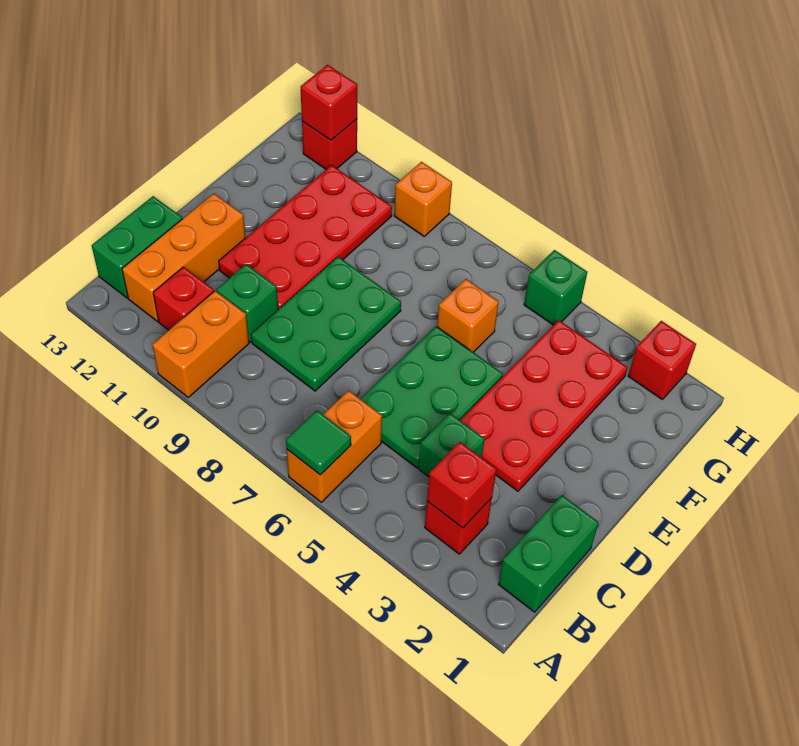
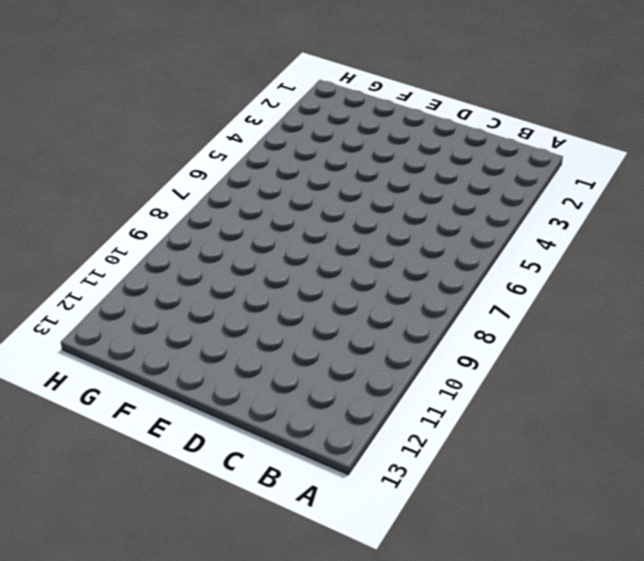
none -> orange brick A6:B6 level 1
none -> orange brick A10:B10 level 1
none -> green brick B1:C1 level 1

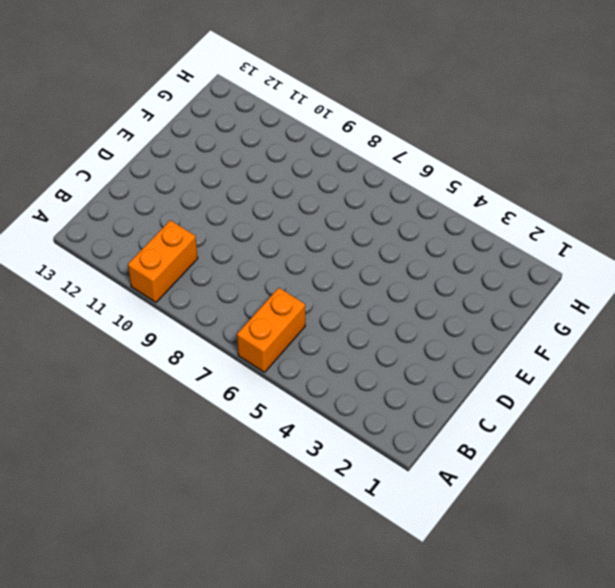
none -> green brick B1:C1 level 1
none -> red brick B3 level 1
none -> red brick B11 level 1

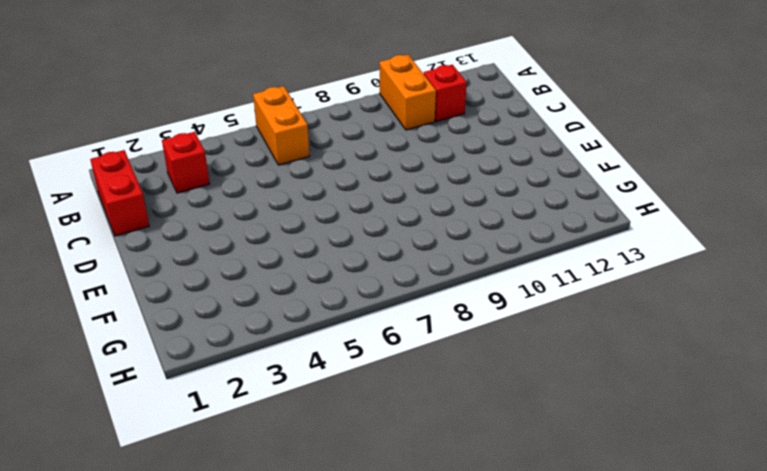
red brick B1:C1 level 1 -> green brick B1:C1 level 1
none -> orange brick B12:D12 level 1
none -> green brick B13:C13 level 1
none -> green brick C4 level 1

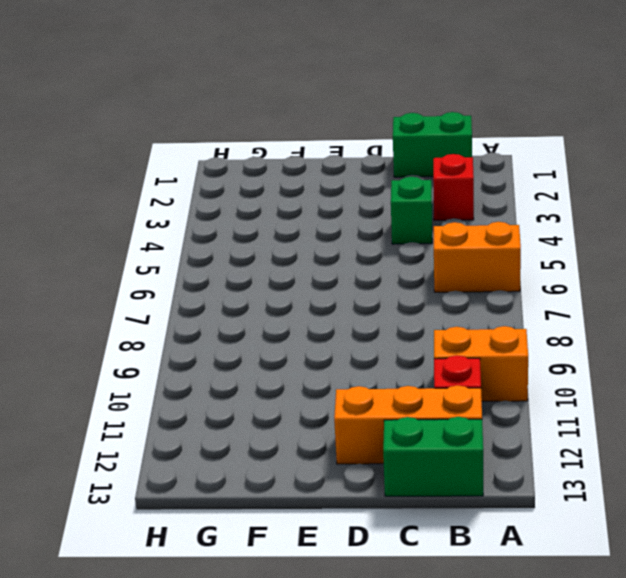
none -> green plate C5:E6 level 1
none -> green plate C8:E9 level 1
none -> green brick C10 level 1

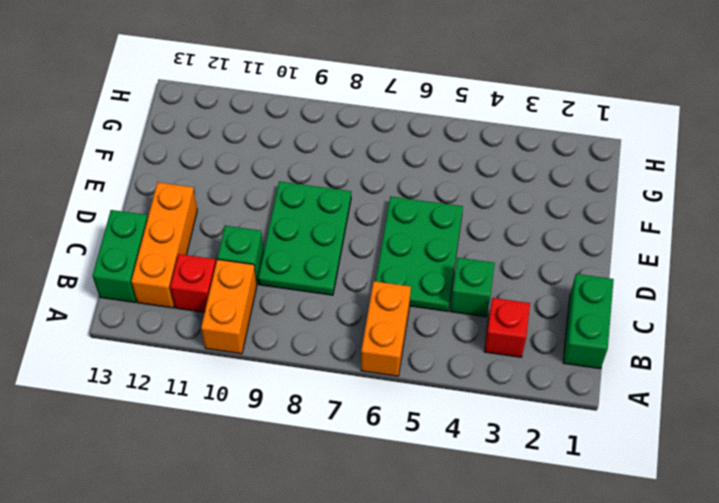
none -> red plate D3:G4 level 1
none -> red plate D10:G11 level 1
none -> orange brick F6 level 1

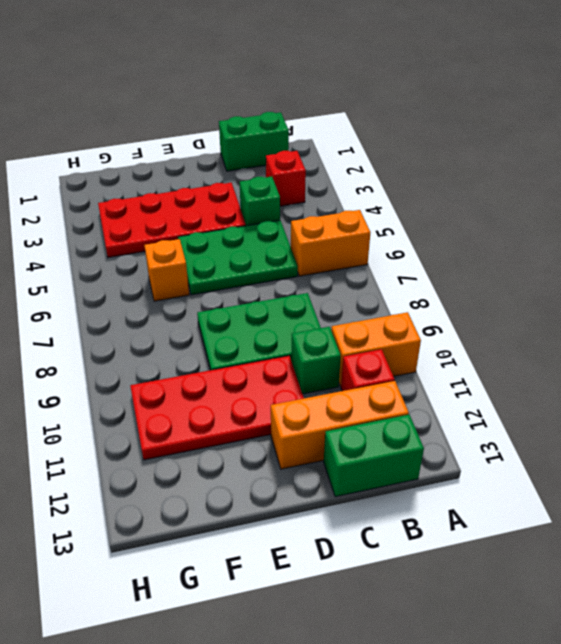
none -> red brick H2 level 1
none -> green brick H5 level 1
none -> orange brick H9 level 1

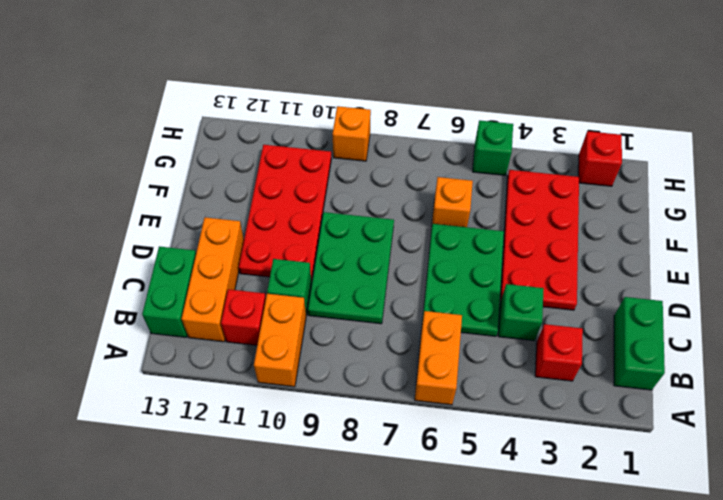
none -> red brick H12 level 1
none -> green tile A6 level 2
none -> red brick B3 level 2

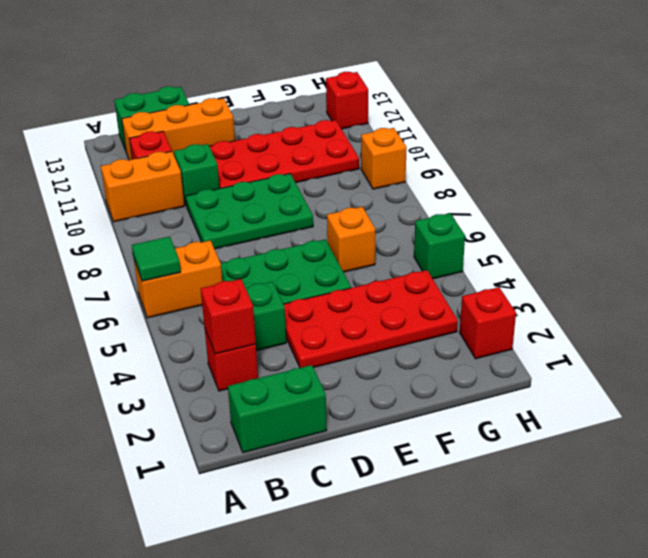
none -> red brick H12 level 2

